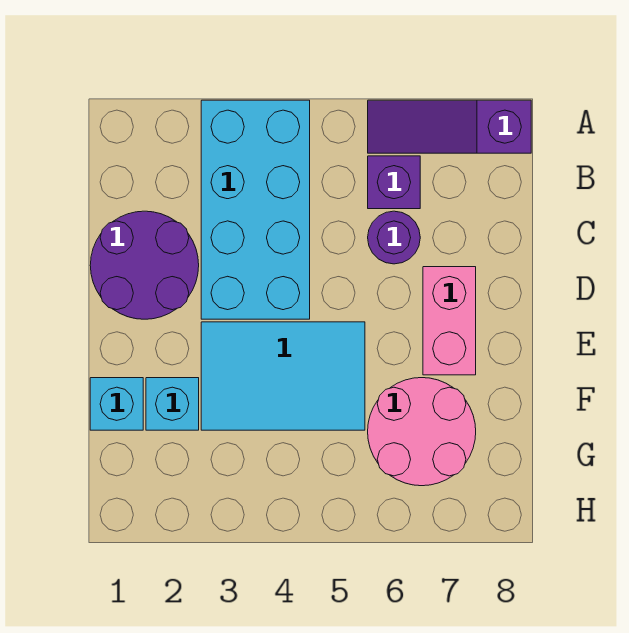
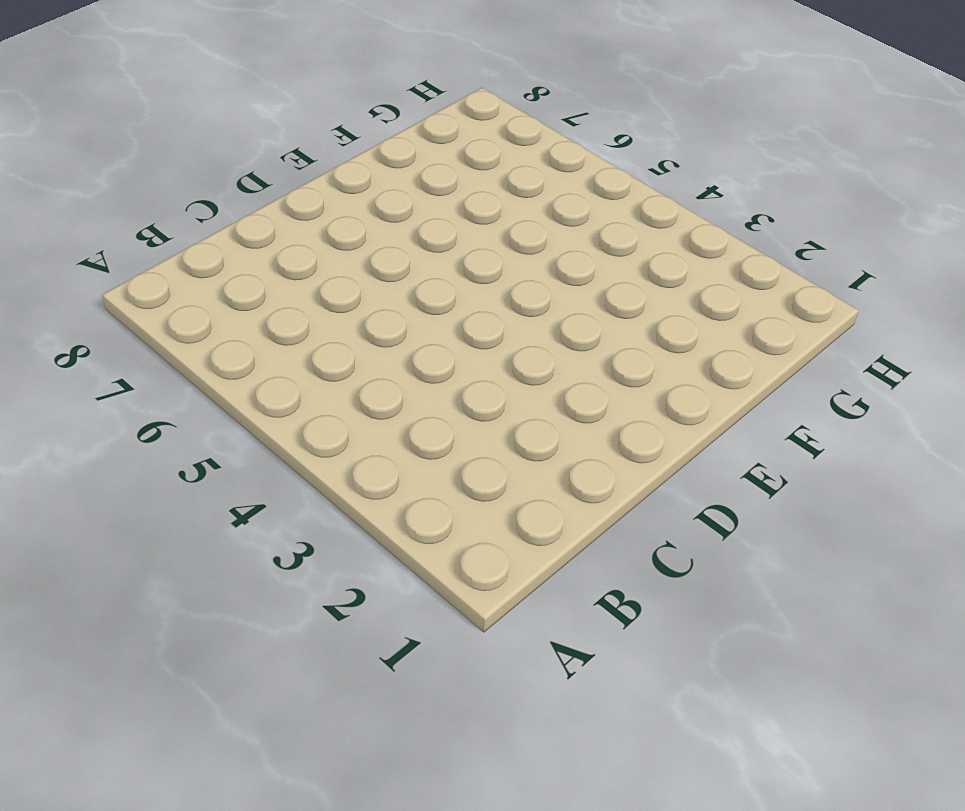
none -> cyan brick A3:D4 level 1
none -> purple slope A6:A8 level 1 top 8

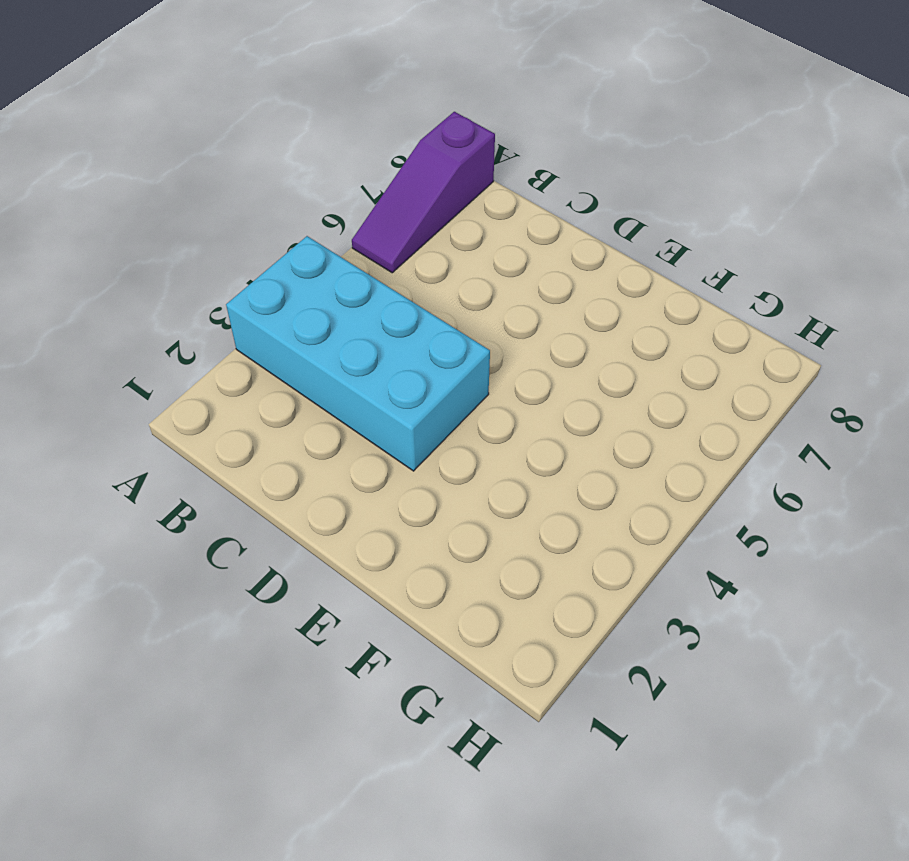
none -> purple brick B6 level 1
none -> purple round brick C1:D2 level 1

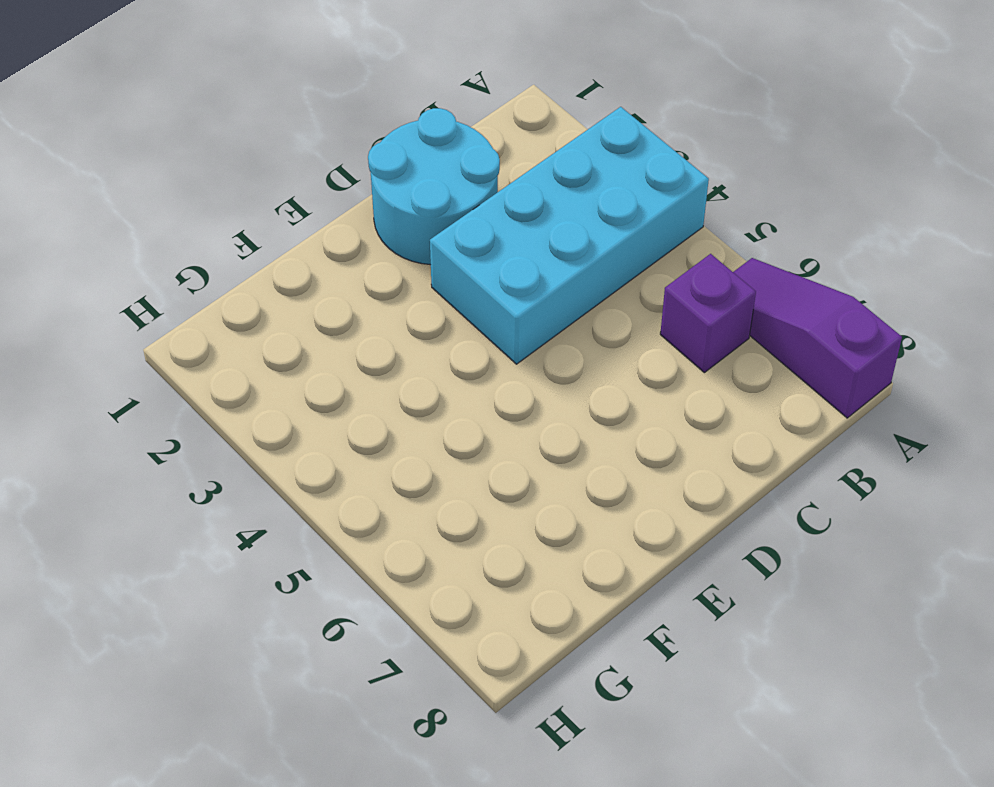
cyan round brick C1:D2 level 1 -> purple round brick C1:D2 level 1
none -> purple round brick C6 level 1
none -> pink brick D7:E7 level 1

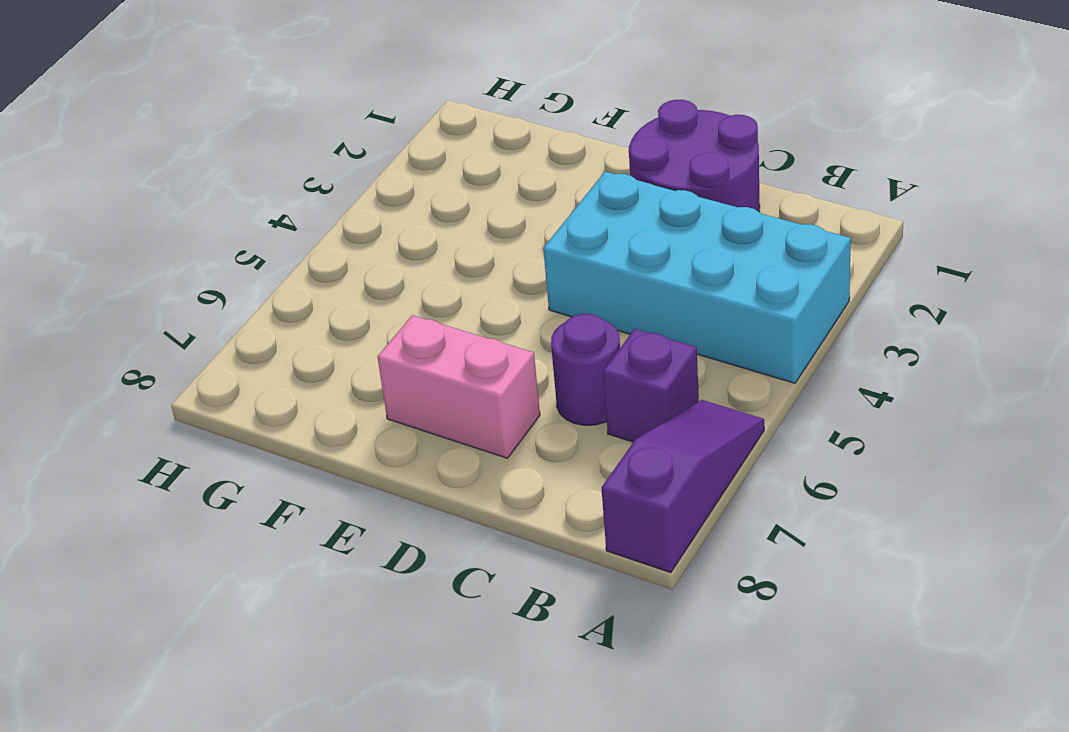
none -> cyan tile E3:F5 level 1
none -> cyan brick F1 level 1

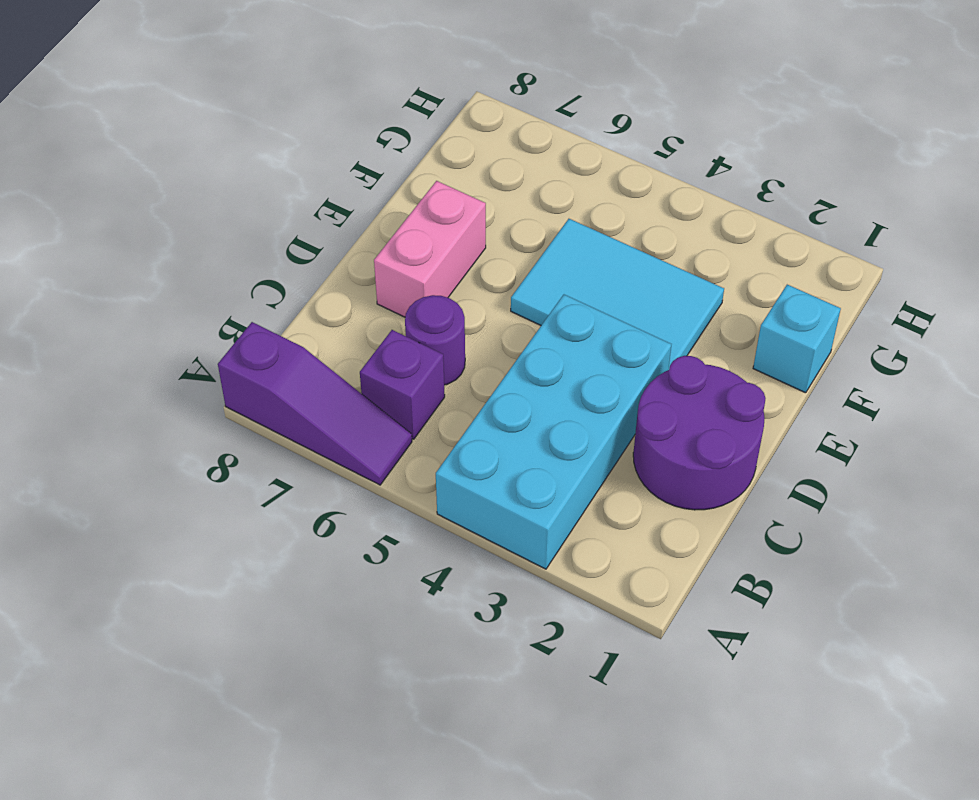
none -> cyan brick F2 level 1
none -> pink round brick F6:G7 level 1

